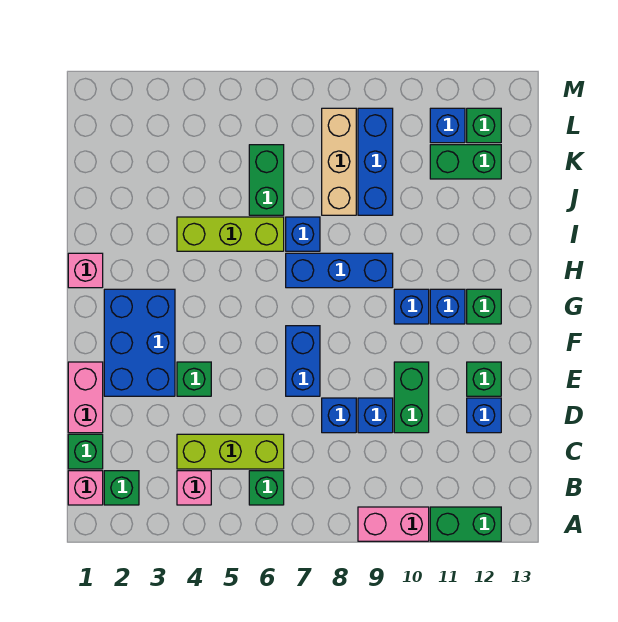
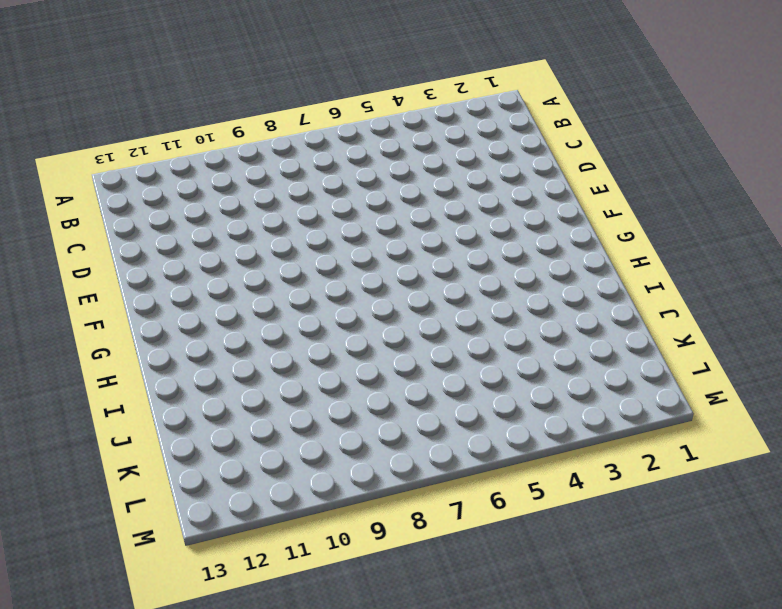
none -> pink brick A9:A10 level 1
none -> green brick A11:A12 level 1
none -> pink brick B1 level 1
none -> green brick B2 level 1

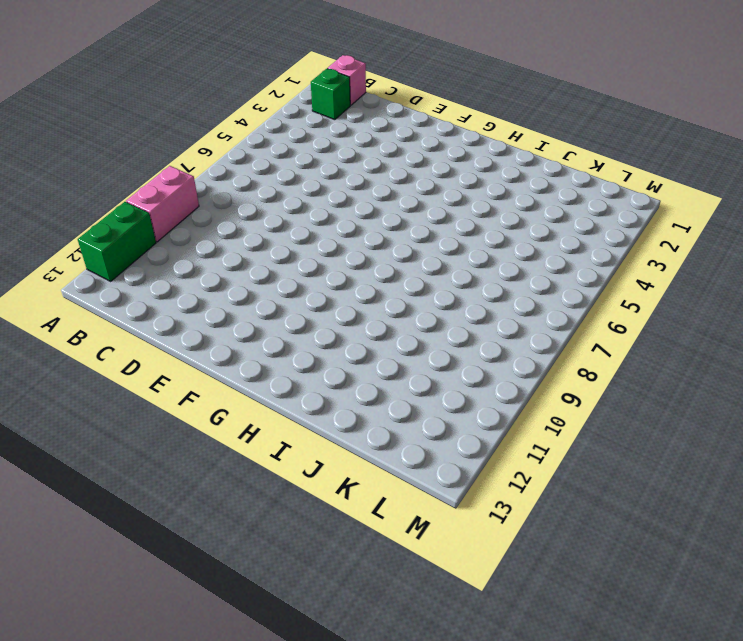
none -> pink brick B4 level 1
none -> green brick B6 level 1
none -> green brick C1 level 1
none -> lime brick C4:C6 level 1

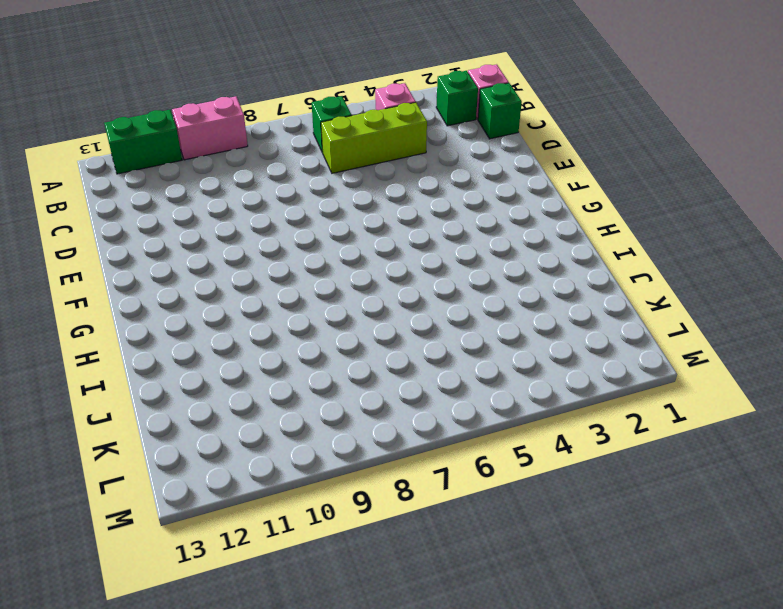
none -> pink brick D1:E1 level 1
none -> blue brick D8 level 1
none -> blue brick D9 level 1
none -> green brick D10:E10 level 1

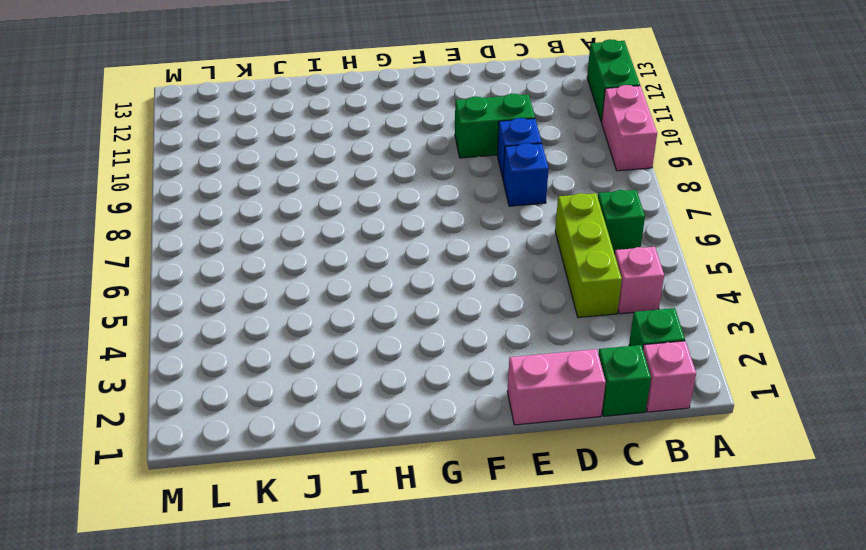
none -> blue brick D12 level 1
none -> blue brick E2:G3 level 1
none -> green brick E4 level 1
none -> blue brick E7:F7 level 1

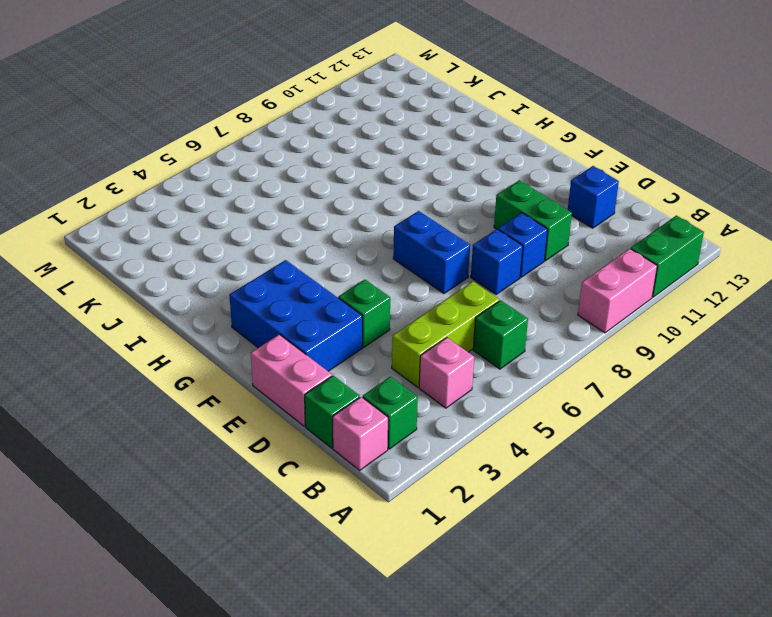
none -> green brick E12 level 1
none -> blue brick G10 level 1
none -> blue brick G11 level 1
none -> green brick G12 level 1

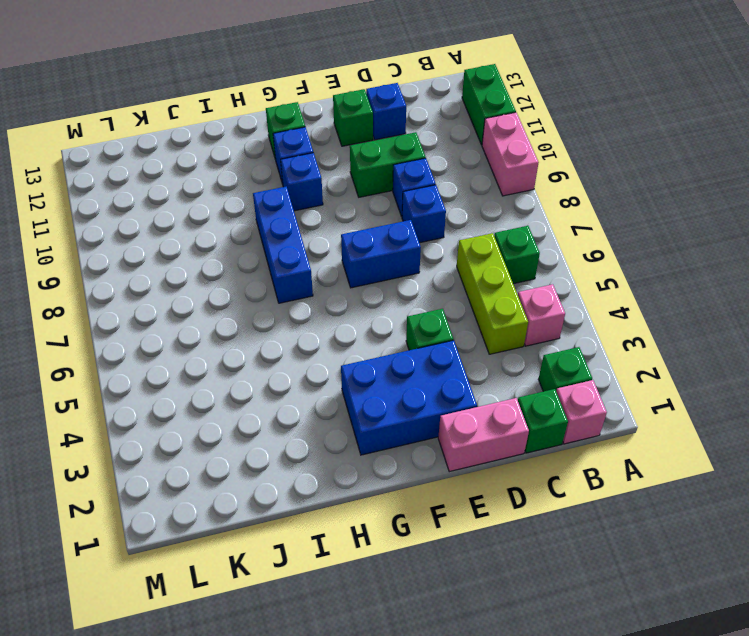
none -> pink brick H1 level 1
none -> lime brick I4:I6 level 1
none -> blue brick I7 level 1
none -> green brick J6:K6 level 1

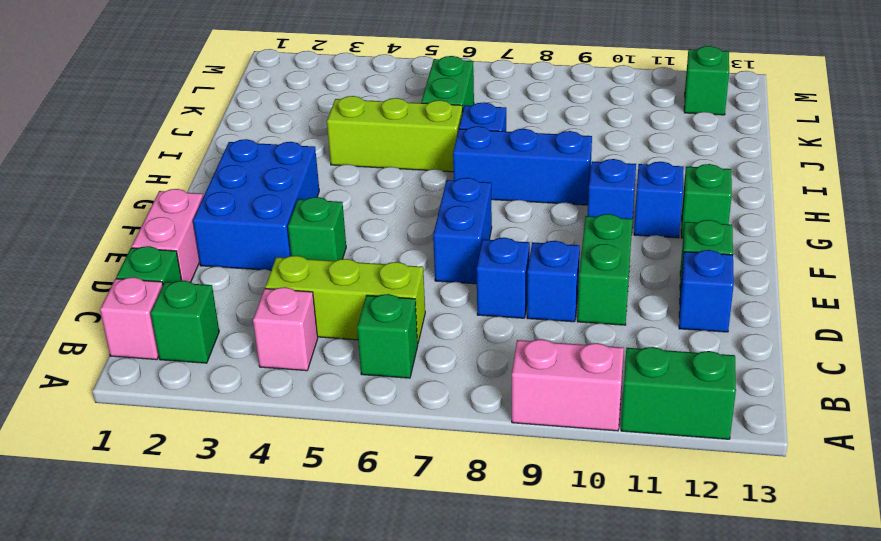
none -> pink brick H1 level 1
none -> tan brick J8:L8 level 1
none -> blue brick J9:L9 level 1
none -> green brick K11:K12 level 1

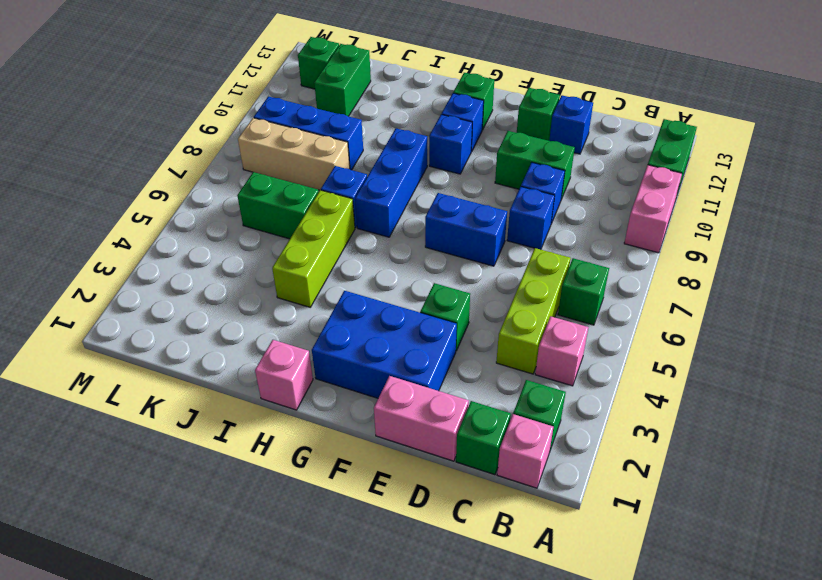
none -> blue brick L11 level 1

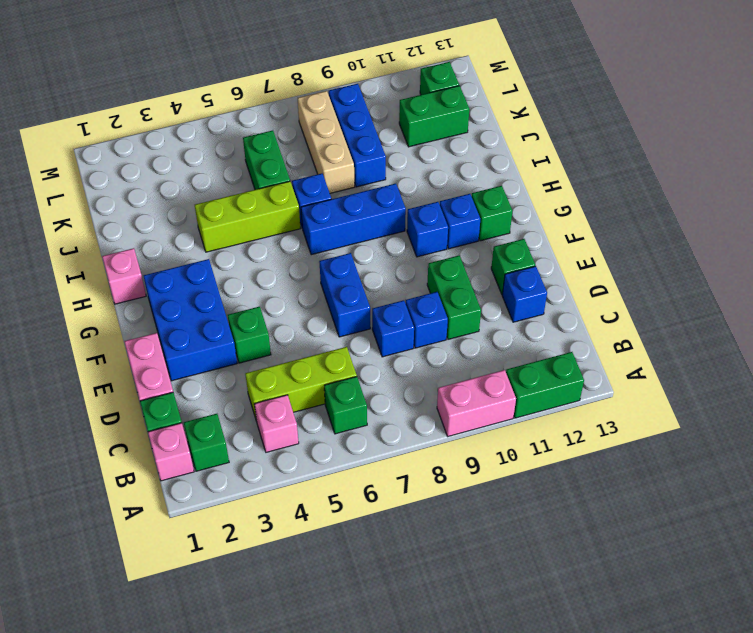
none -> blue brick L11 level 1

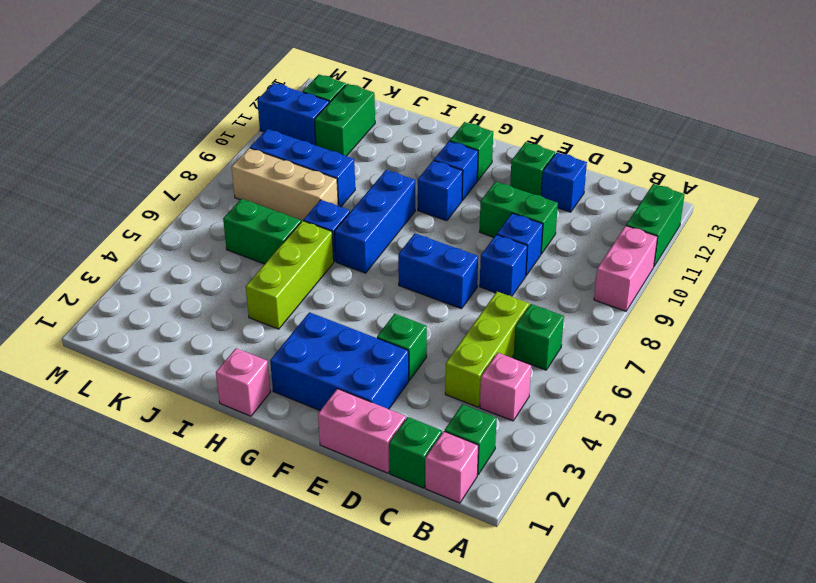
blue brick L11:M11 level 1 -> blue brick L11 level 1

